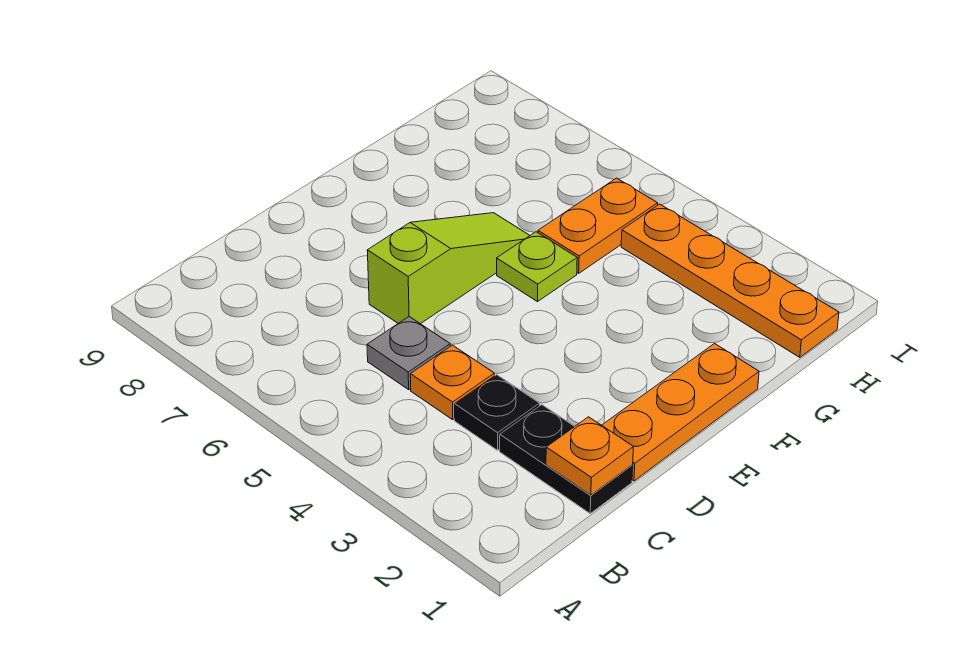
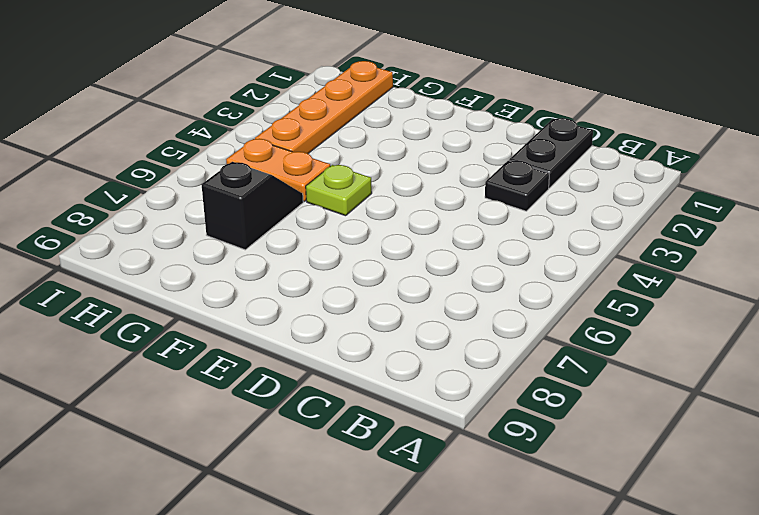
black slope G6:G7 level 1 top 7 -> none
none -> orange plate C4 level 1
none -> grey plate C5 level 1

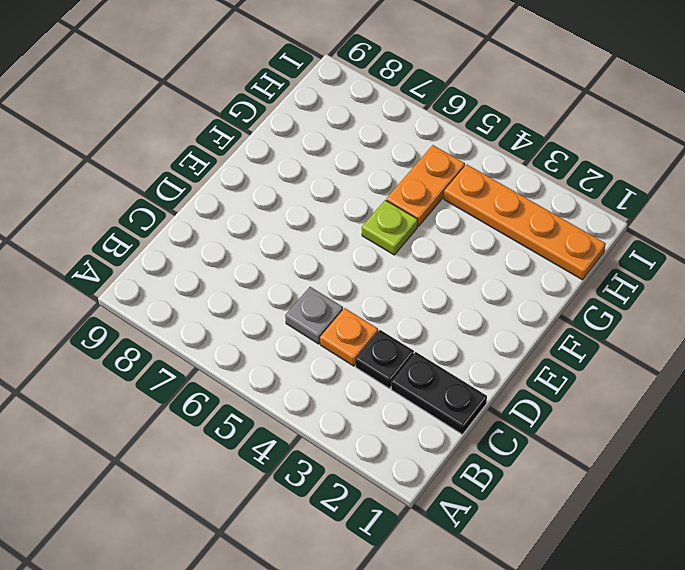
none -> orange plate D1:F1 level 1
none -> lime slope D6:F6 level 1 top D

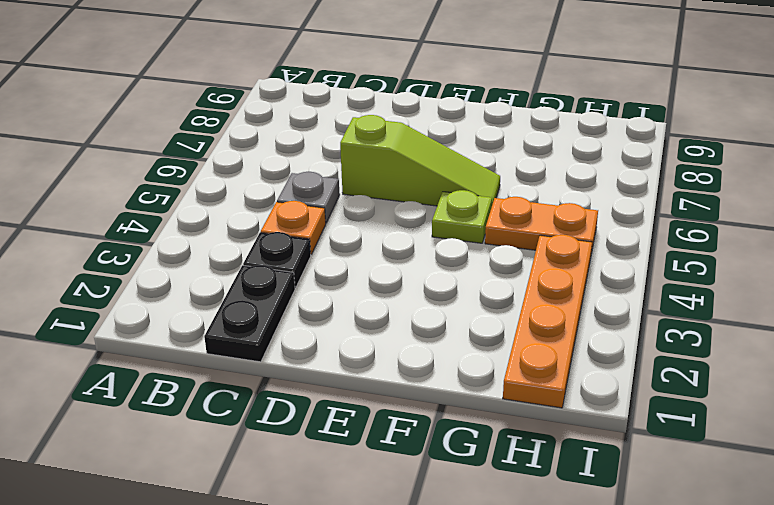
none -> orange plate D1:F1 level 1
none -> orange plate C1 level 2

